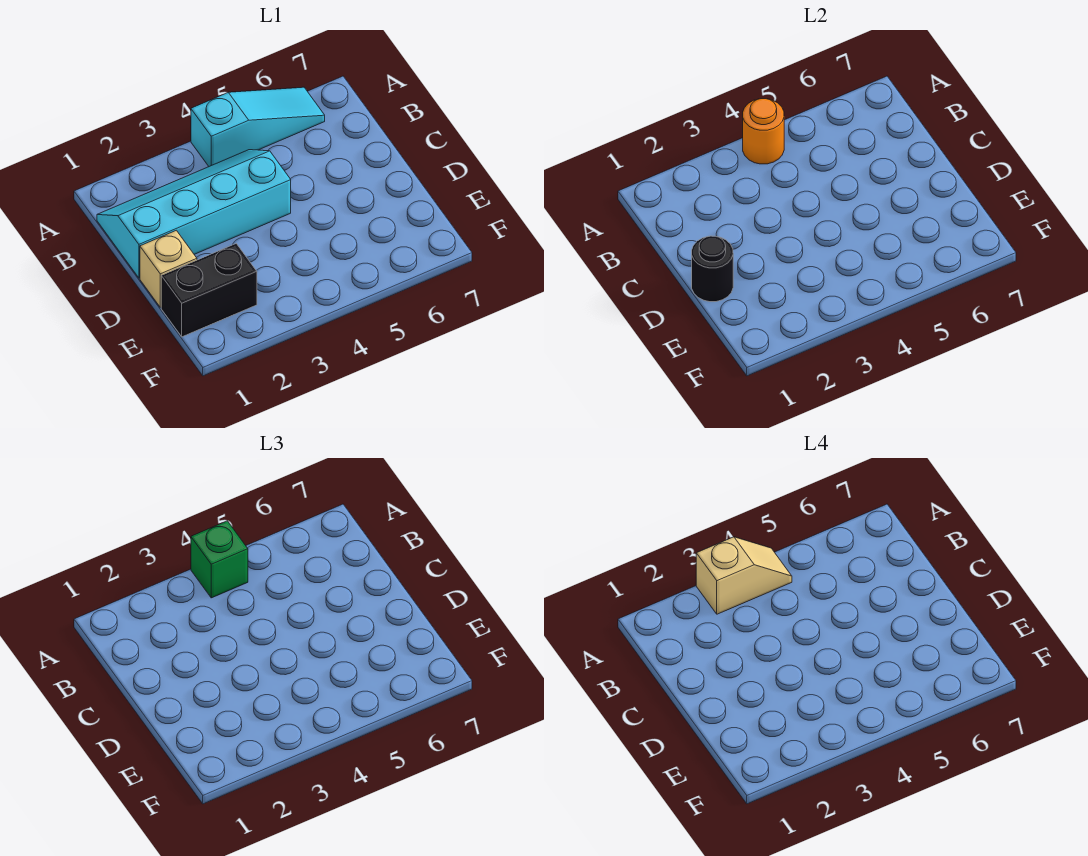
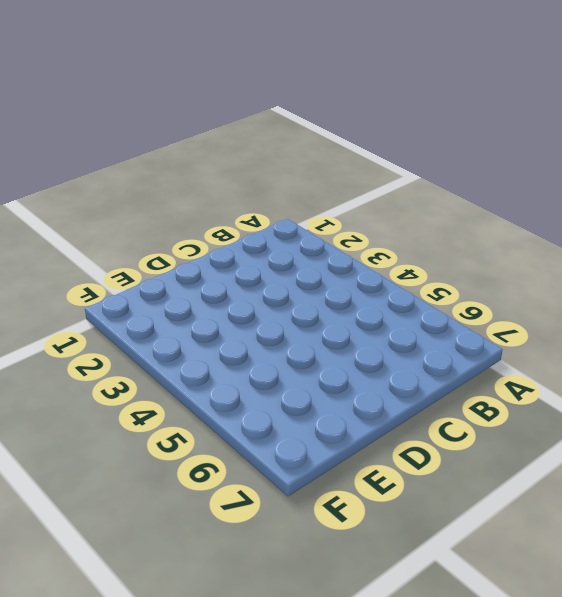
none -> cyan slope A4:A6 level 1 top 4
none -> cyan slope B1:C4 level 1 top C

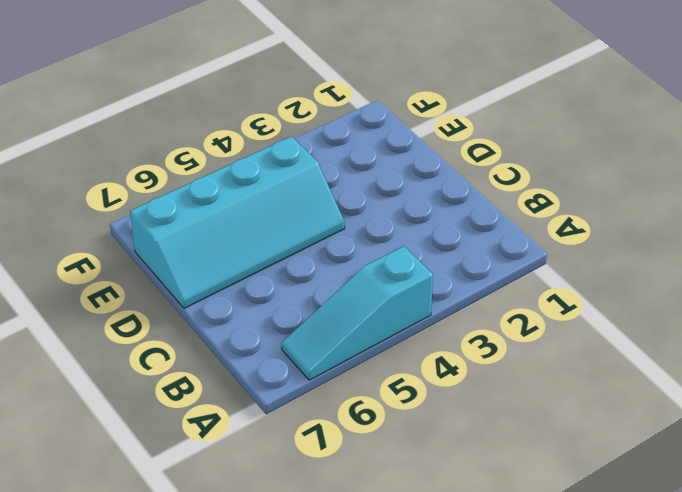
cyan slope D4:E7 level 1 top E -> cyan slope B1:C4 level 1 top C
none -> tan brick D1 level 1
none -> black brick E1:E2 level 1

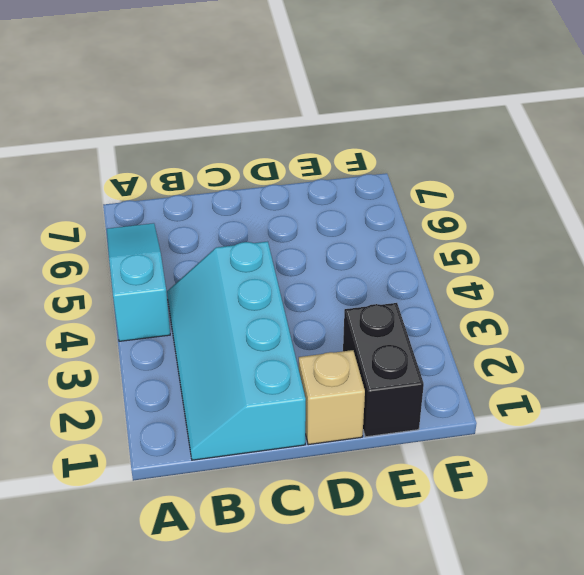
none -> orange round brick A4 level 2
none -> black round brick D1 level 2

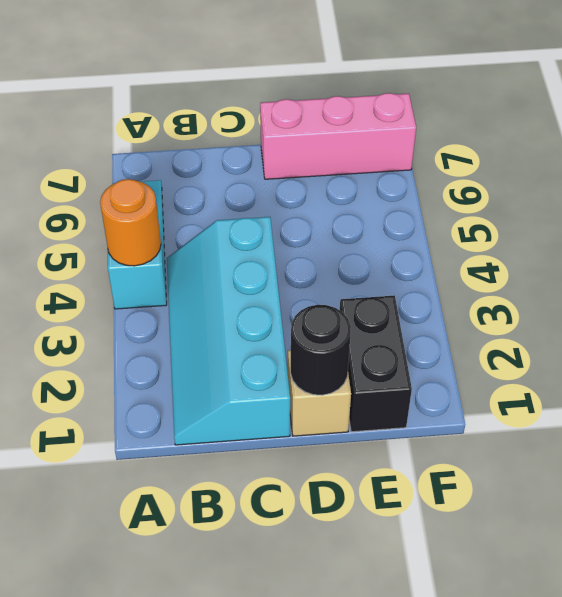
pink brick D7:F7 level 1 -> none
none -> green brick A4 level 3
none -> tan slope A3:A4 level 4 top 3

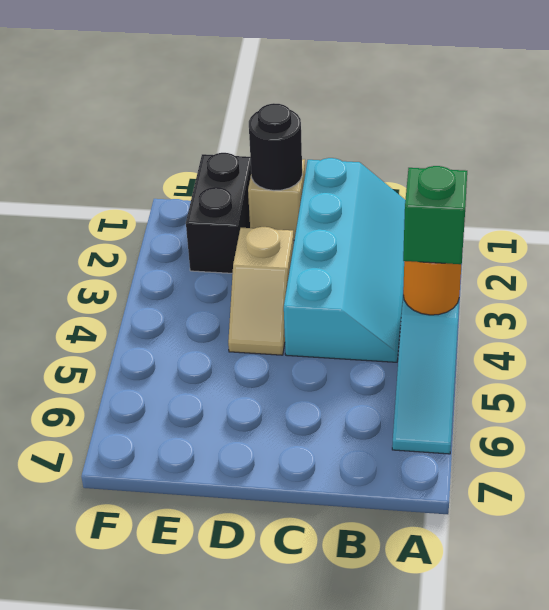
tan slope D3:D4 level 1 top 3 -> tan slope A3:A4 level 4 top 3

